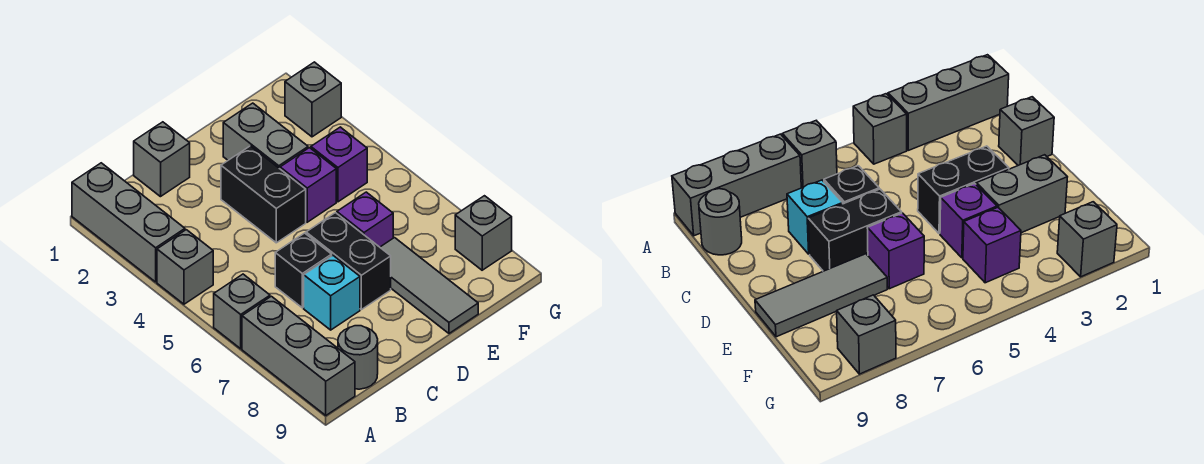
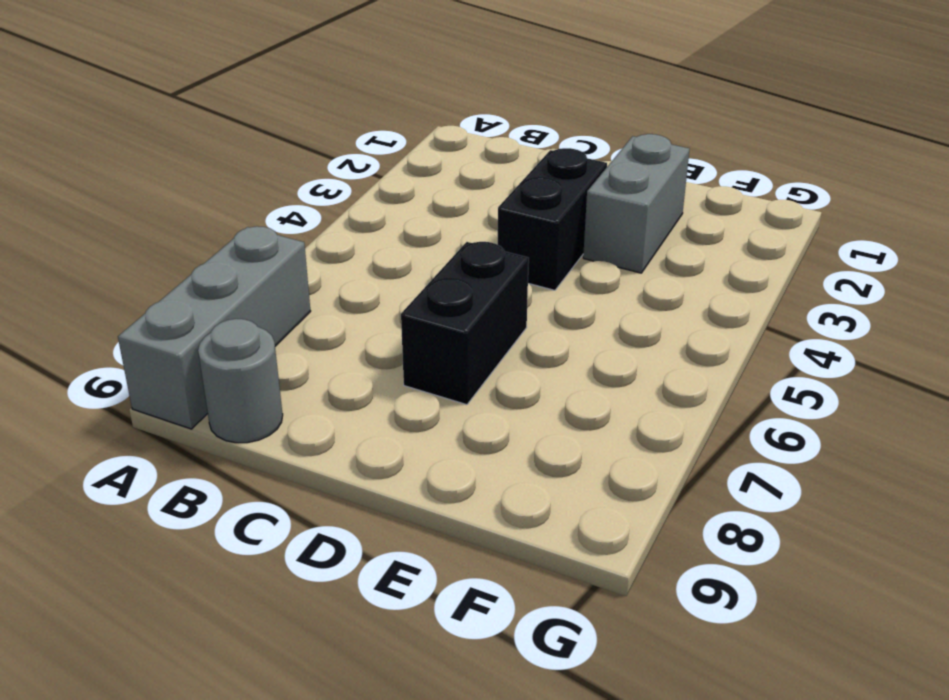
none -> grey brick A1:A3 level 1
none -> grey brick A4 level 1
none -> grey brick A6 level 1

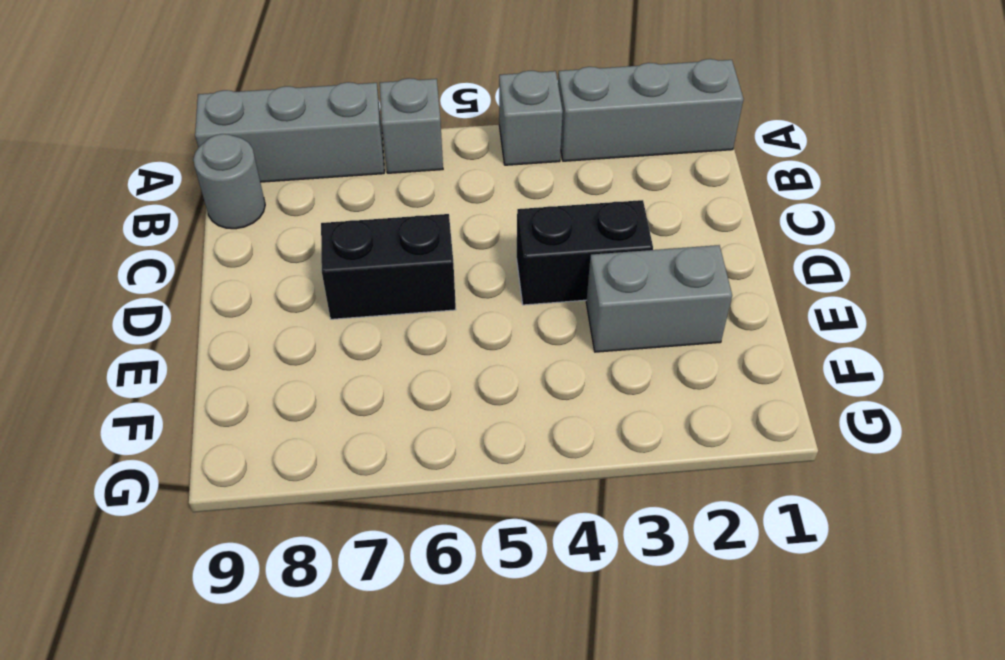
none -> grey brick C1 level 1
none -> black brick C6 level 1
none -> cyan brick C7 level 1

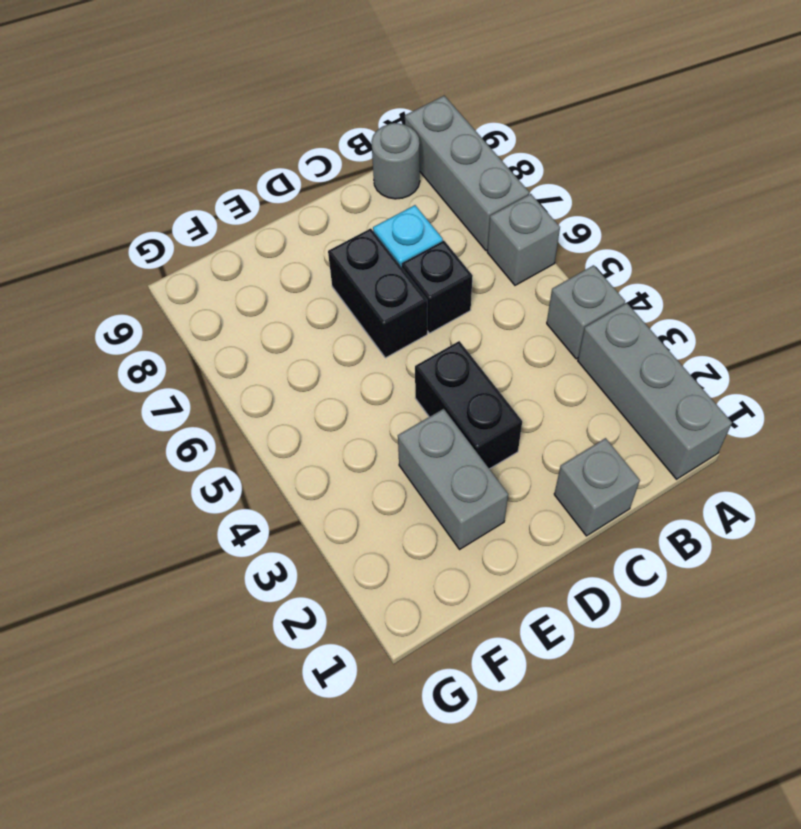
none -> purple brick E4 level 1
none -> purple brick E6 level 1
none -> grey tile E7:E9 level 1

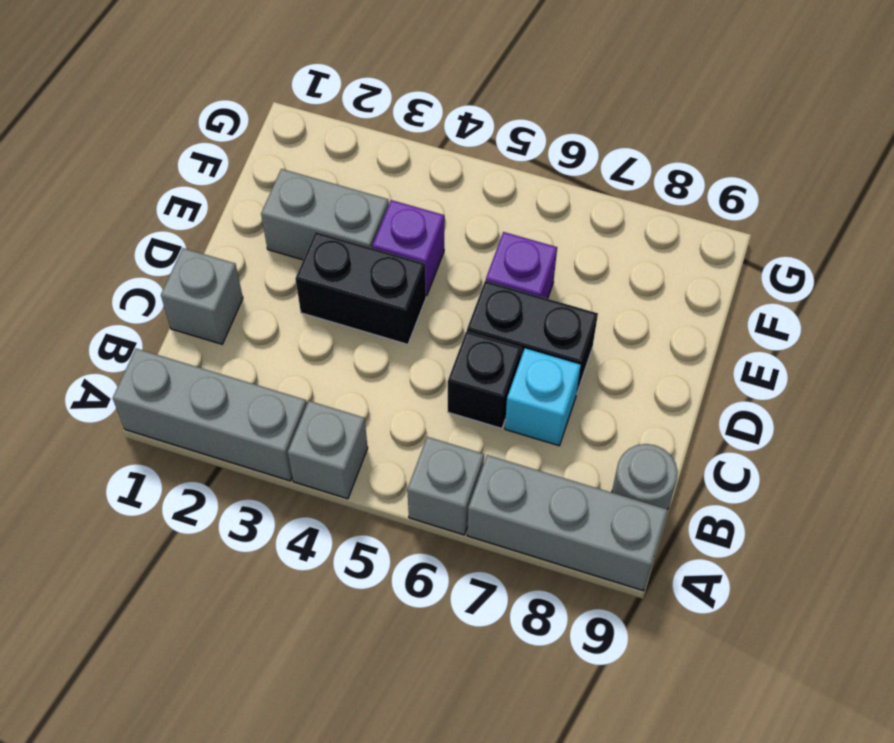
none -> grey tile E7:E9 level 1
none -> purple brick F4 level 1
none -> grey brick G2 level 1

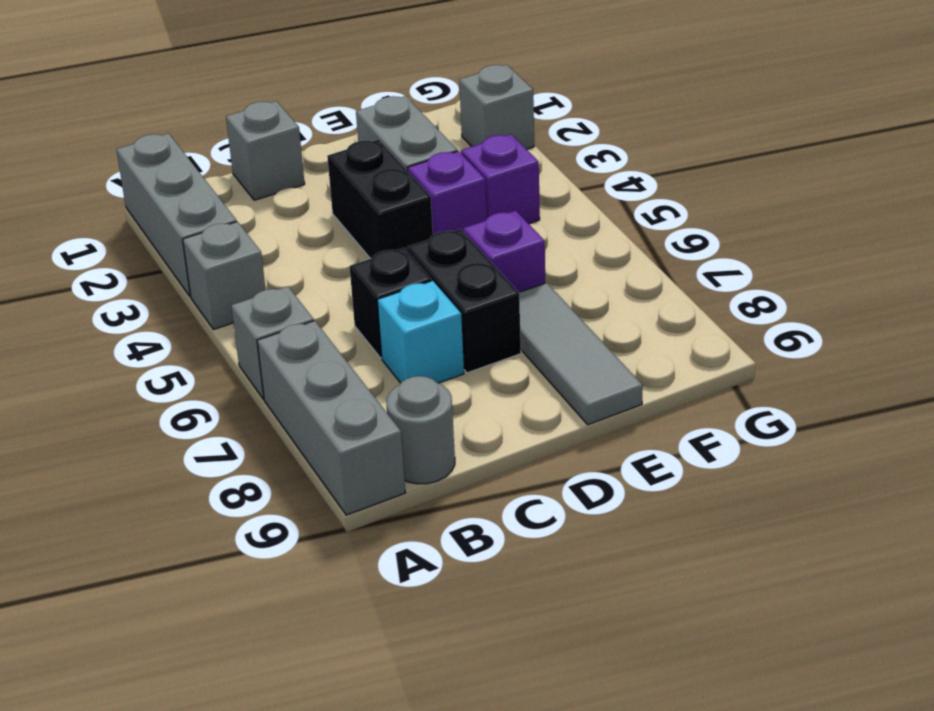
none -> grey brick G8 level 1

